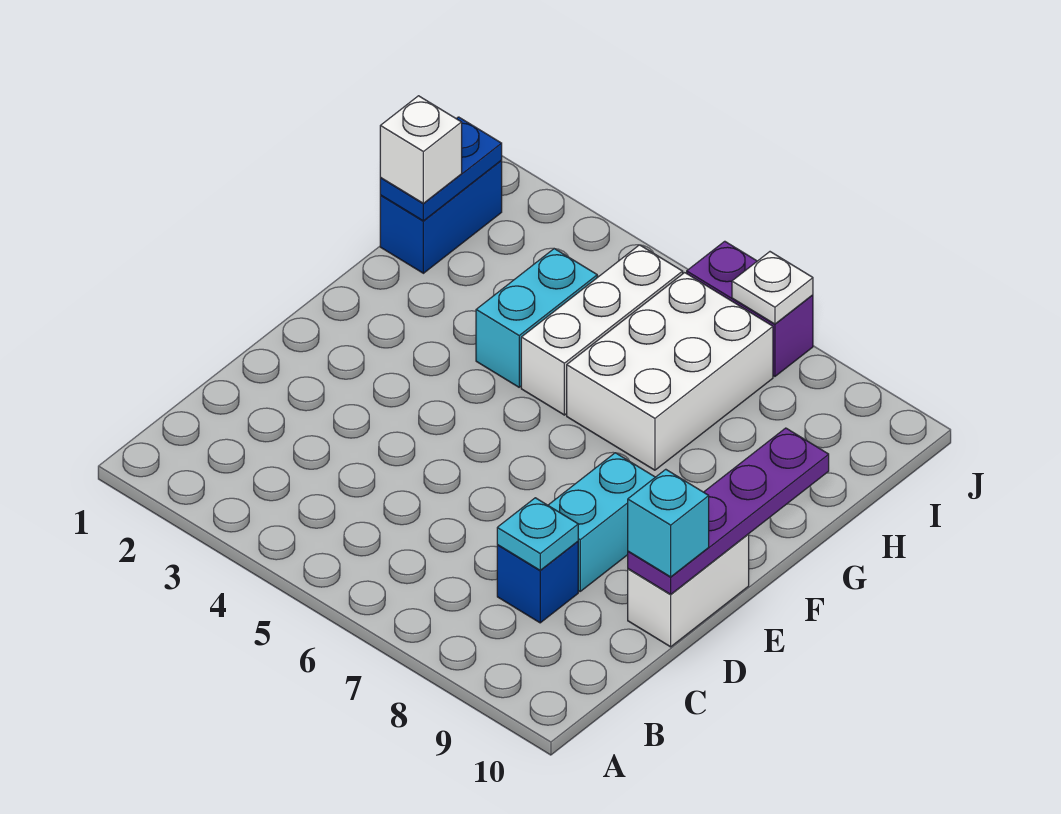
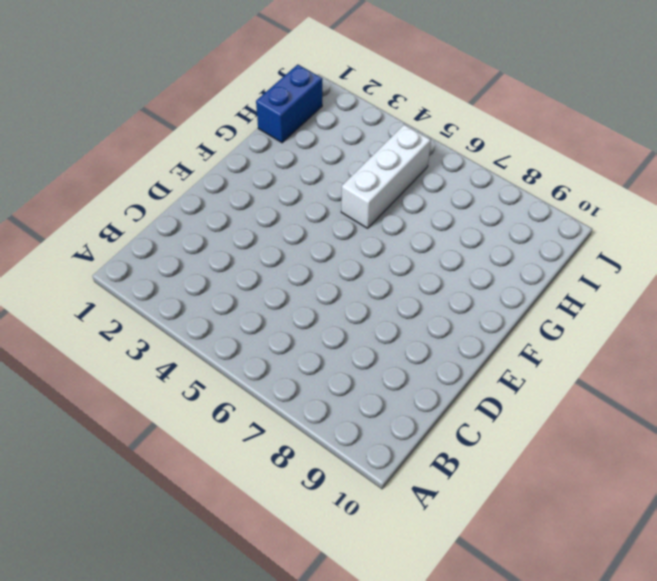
none -> blue brick C8 level 1
none -> cyan brick D8:E8 level 1
none -> white brick D10:E10 level 1

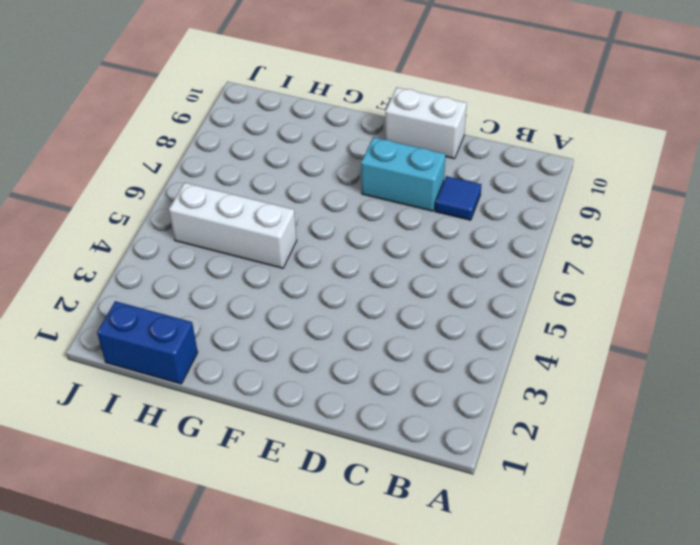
blue tile C8 level 1 -> blue brick C8 level 1
none -> cyan brick G4:H4 level 1
none -> white brick G6:I7 level 1
none -> purple brick J6:J7 level 1

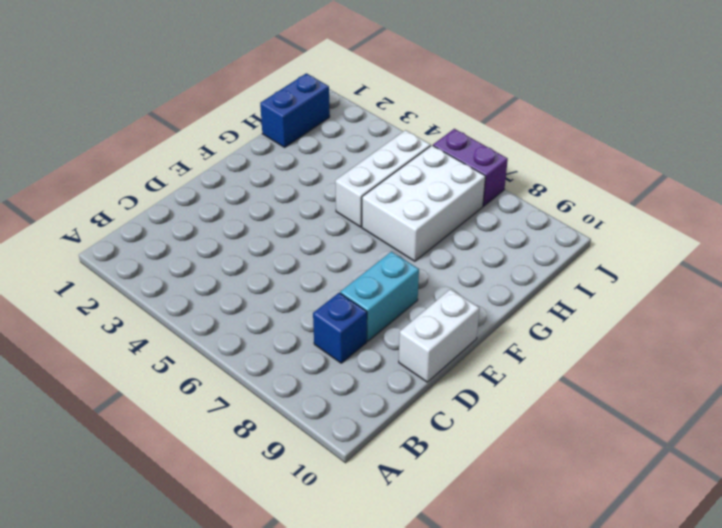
none -> cyan brick G4:H4 level 1
none -> cyan plate C8 level 2
none -> purple plate D10:G10 level 2

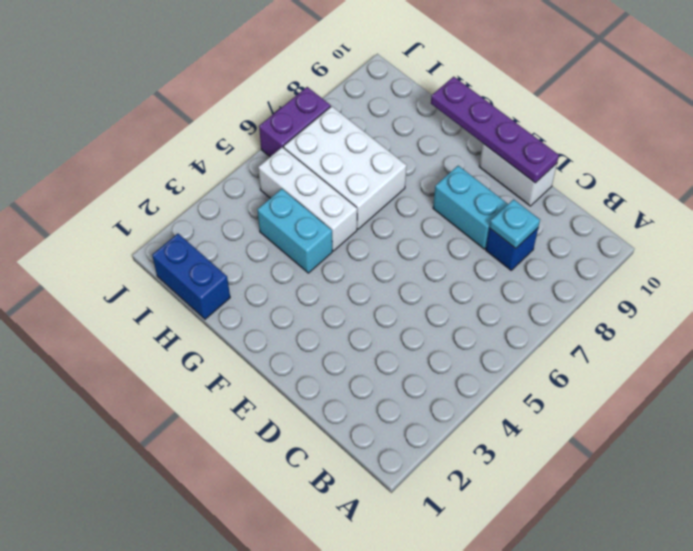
none -> blue plate H1:I1 level 2
none -> white plate J7 level 2
none -> cyan brick D10 level 3

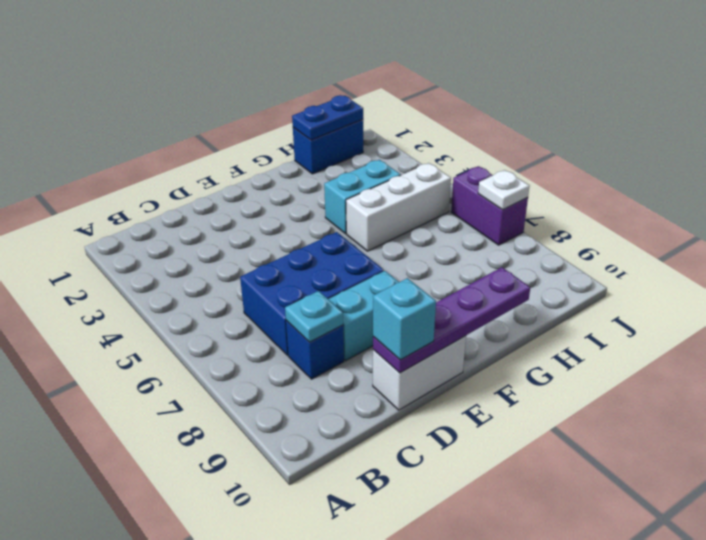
blue brick C6:E7 level 1 -> none
none -> white brick G6:I7 level 1
none -> white brick H1 level 3

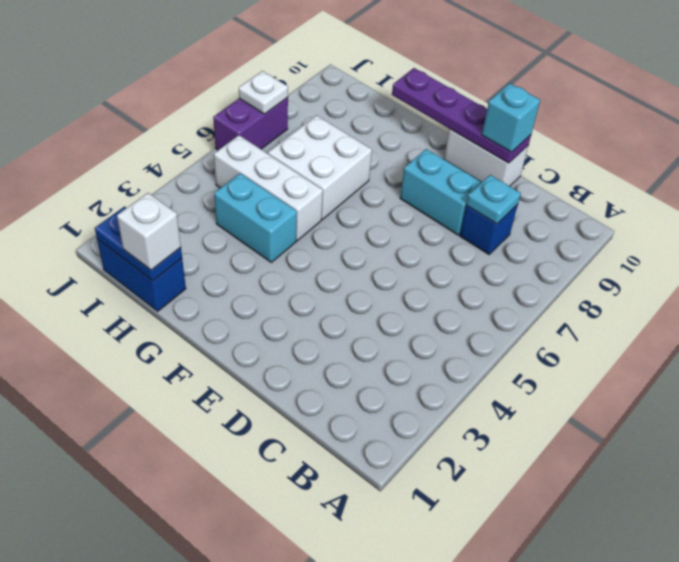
white brick G6:H7 level 1 -> white brick G6:I7 level 1

